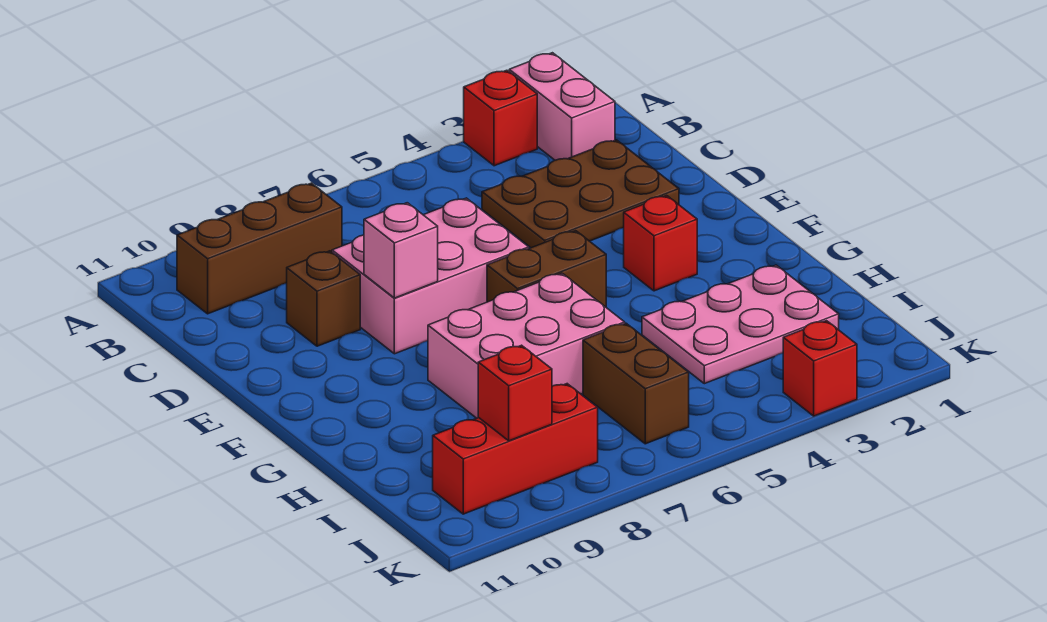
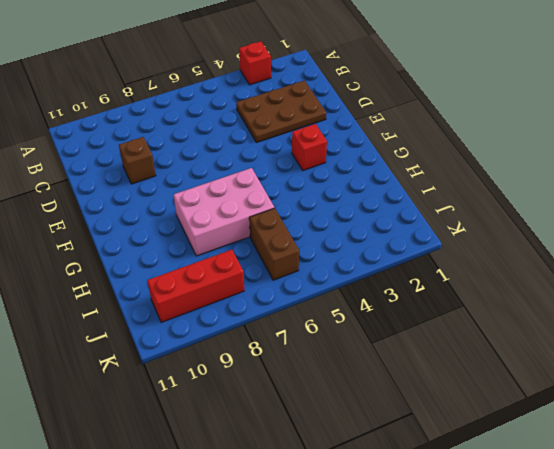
none -> pink brick A2:B2 level 1
none -> brown brick B8:B10 level 1
none -> pink brick D6:E8 level 1

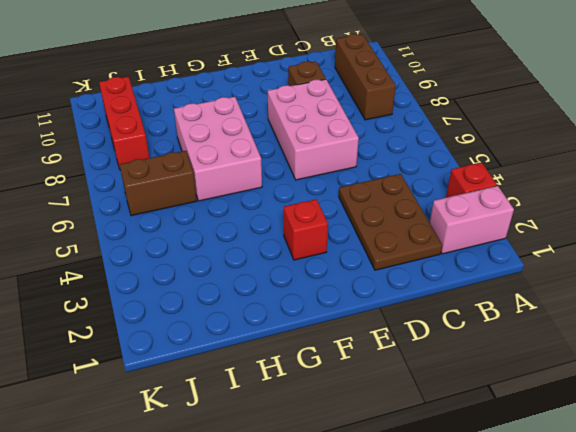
none -> brown brick F5:F6 level 1
none -> pink plate H2:I4 level 1
none -> red brick K3 level 1

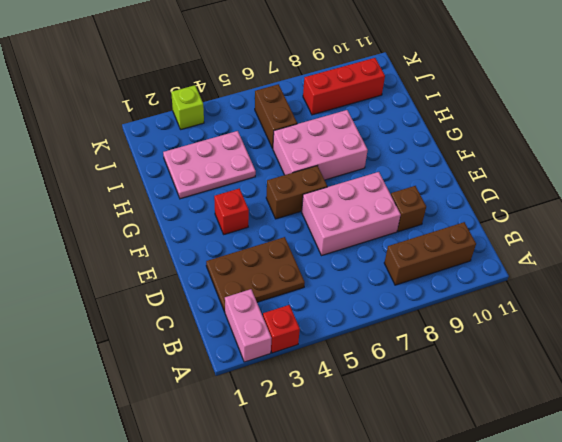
lime brick K3 level 1 -> red brick K3 level 1
none -> pink brick E8 level 2
none -> red brick J9 level 2

